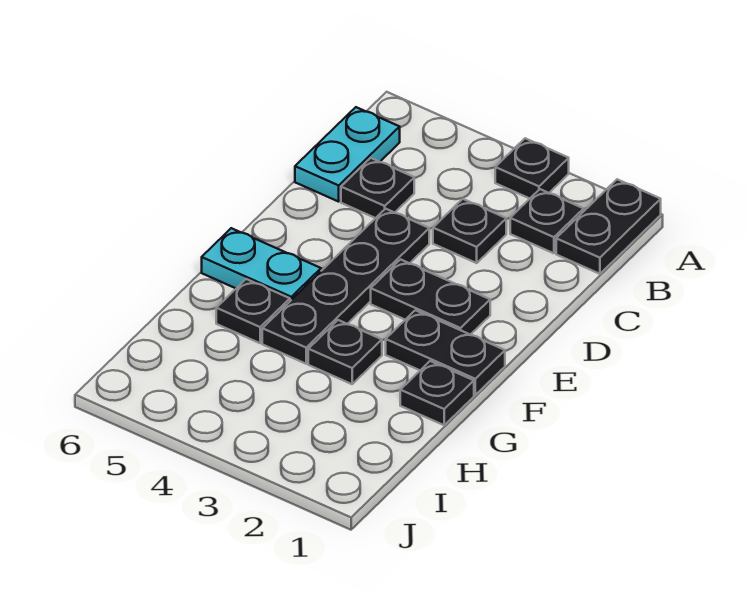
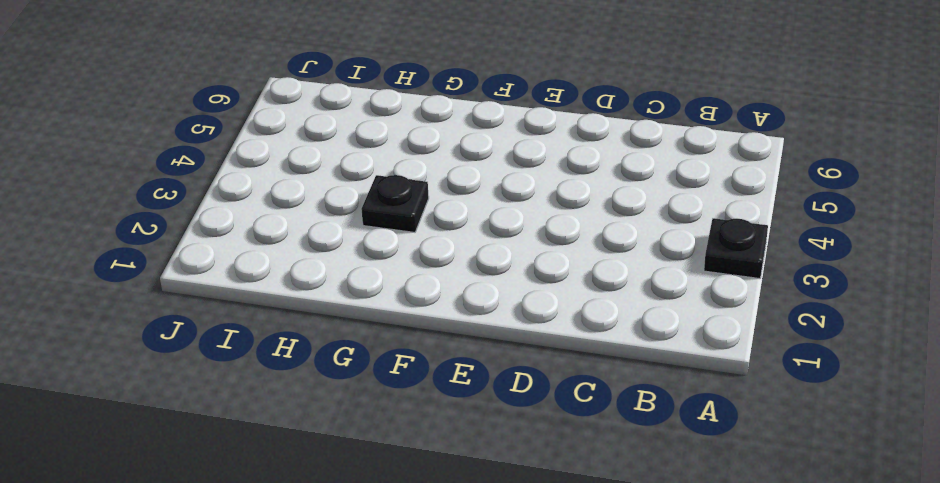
none -> black plate A1:B1 level 1
none -> black plate B2 level 1
none -> cyan plate B6:C6 level 1

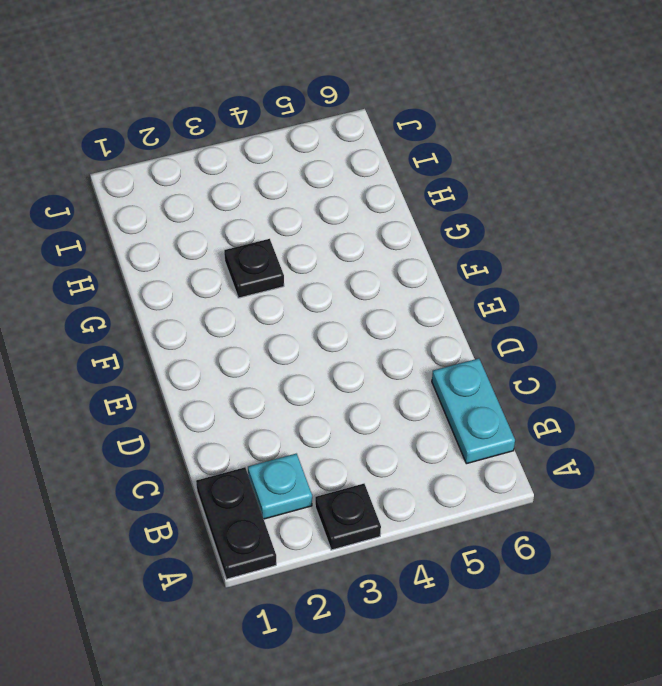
cyan plate B2 level 1 -> black plate B2 level 1
none -> black plate C3 level 1
none -> black plate C5 level 1
none -> black plate D4:G4 level 1

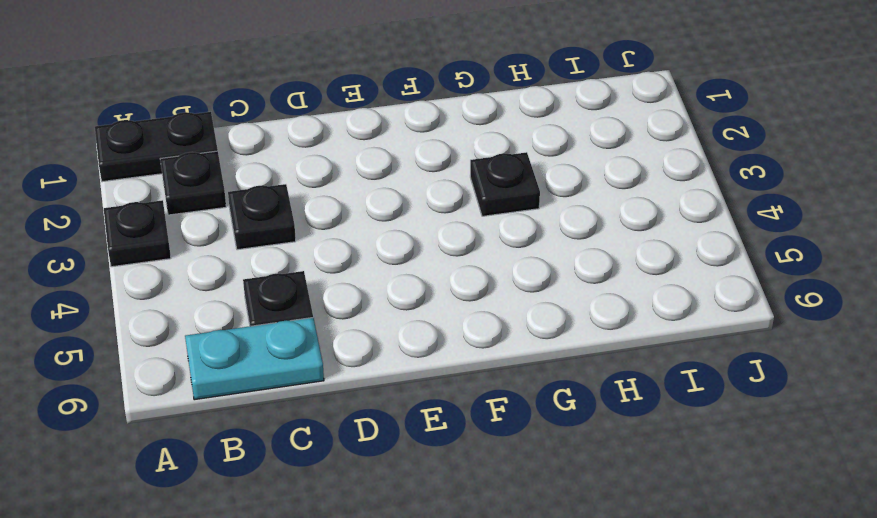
none -> black plate D4:G4 level 1
none -> black plate E2:E3 level 1
none -> black plate F1:F2 level 1

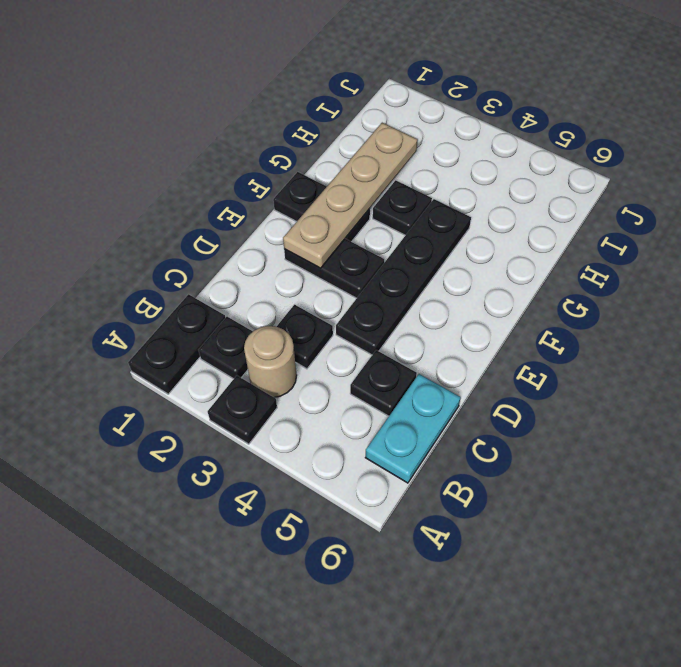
tan round brick B3 level 1 -> none
tan plate E2:H2 level 2 -> none
none -> cyan plate F5:F6 level 1
none -> black plate G1 level 1
none -> black plate G5 level 1

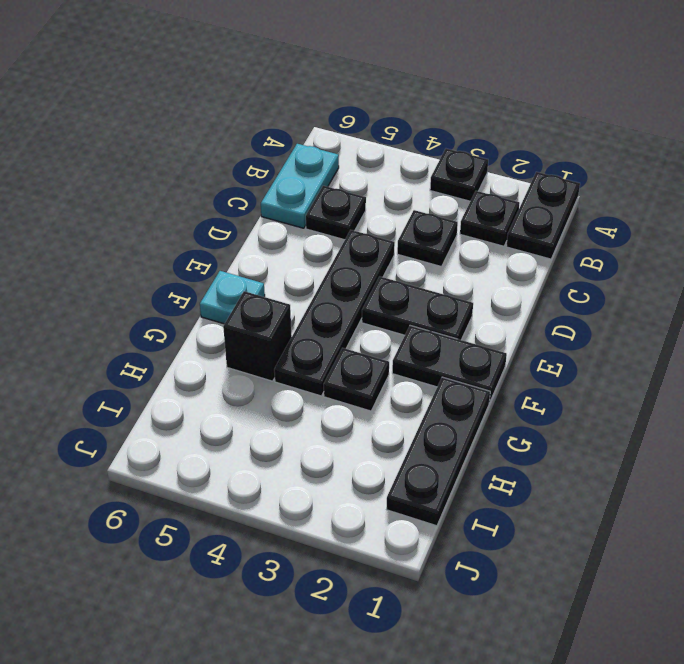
cyan plate F6 level 1 -> cyan plate F5:F6 level 1
black plate G1:I1 level 1 -> black plate G1 level 1
black brick G5 level 1 -> black plate G5 level 1

